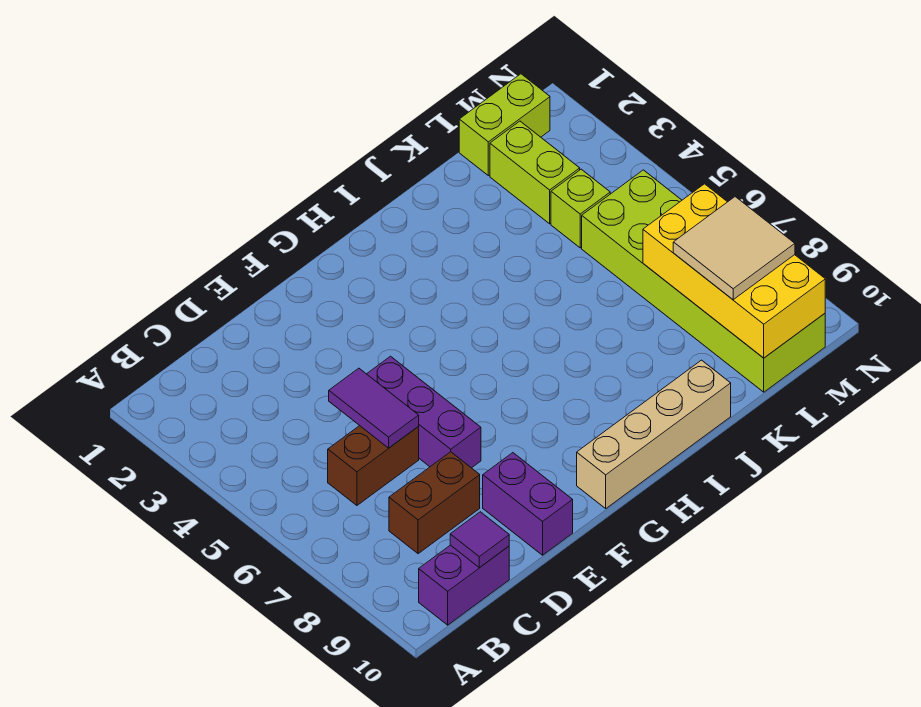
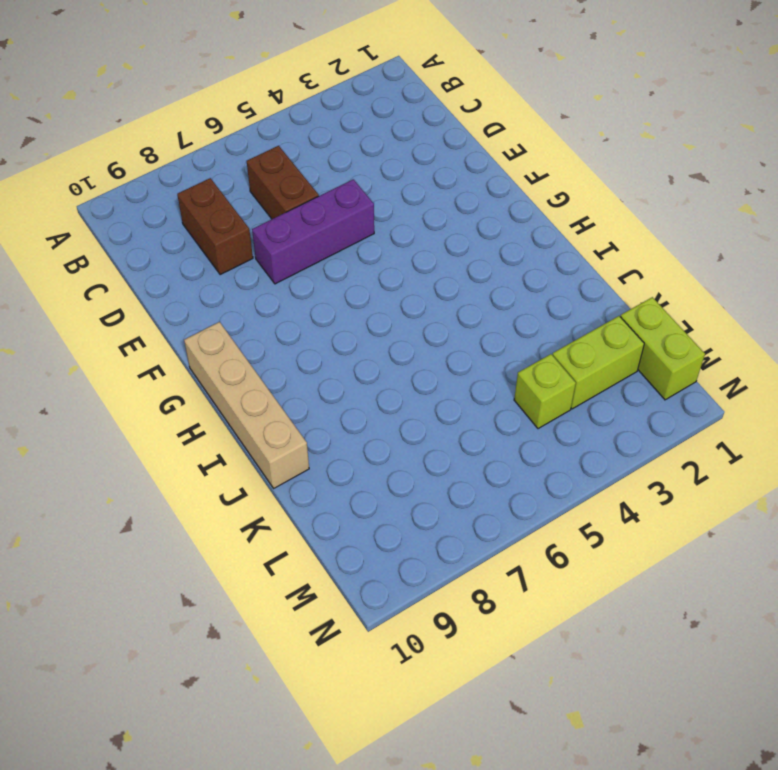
none -> purple brick B10:C10 level 1
none -> purple brick E9:E10 level 1
none -> lime brick L5:M10 level 1

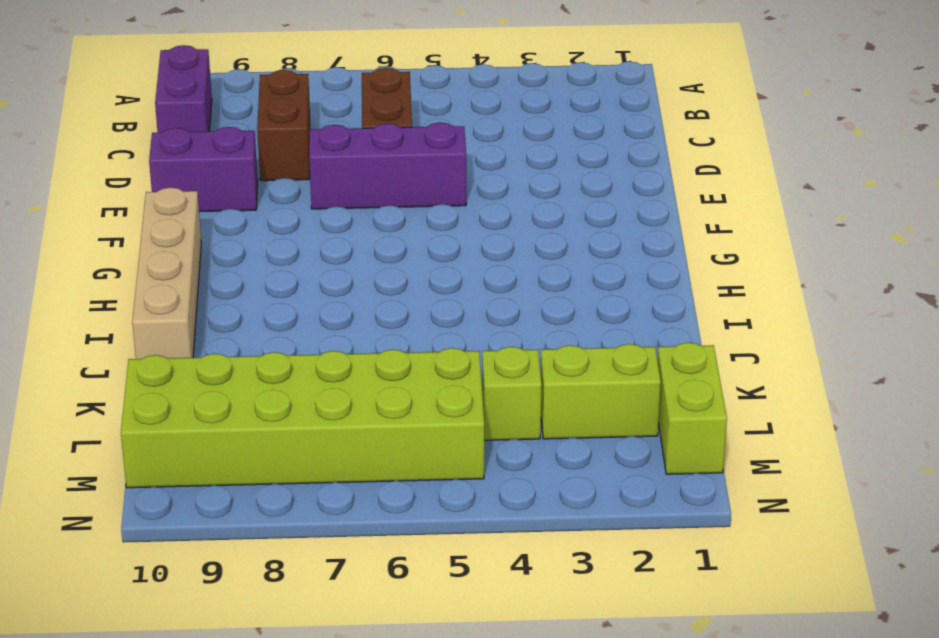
none -> purple tile C10 level 2
none -> purple tile D5:D6 level 2
none -> yellow brick L7:M10 level 2

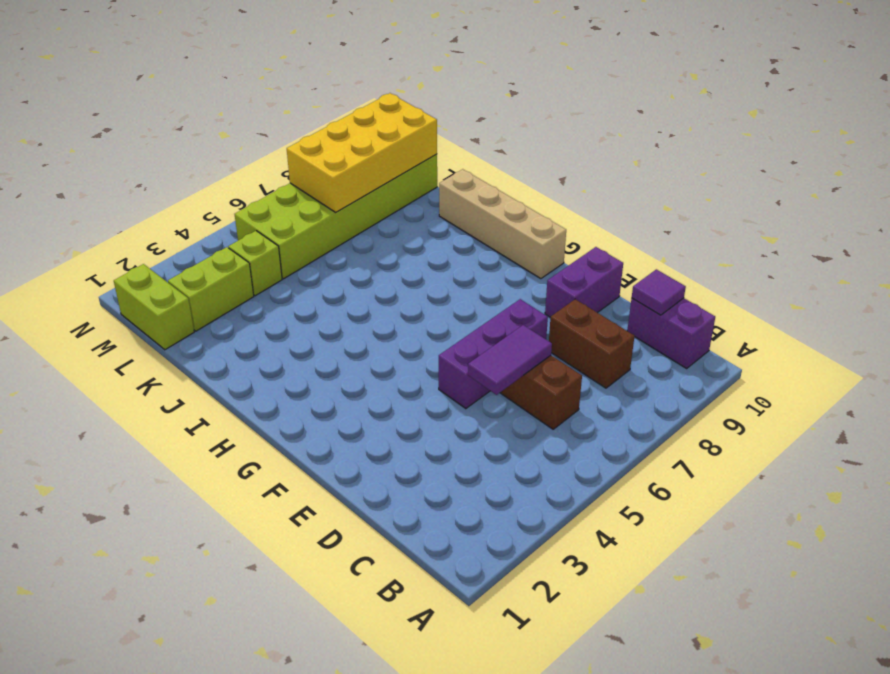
none -> tan tile L8:M9 level 3

